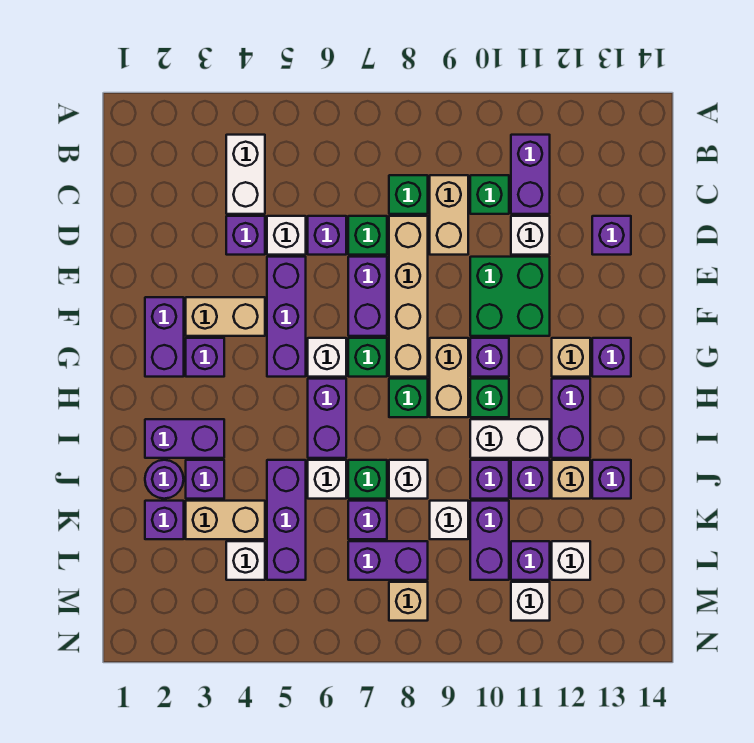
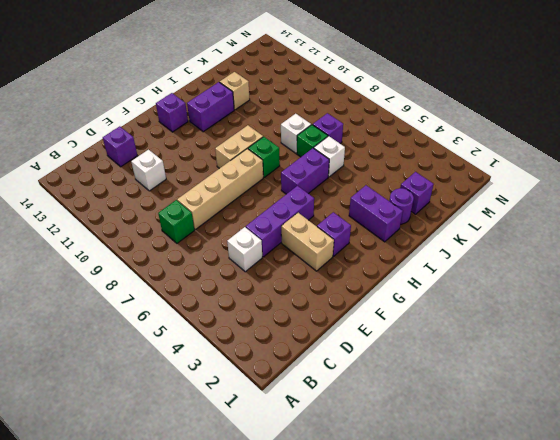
none -> white brick B4:C4 level 1
none -> purple brick B11:C11 level 1
none -> tan brick C9:D9 level 1
none -> green brick C10 level 1

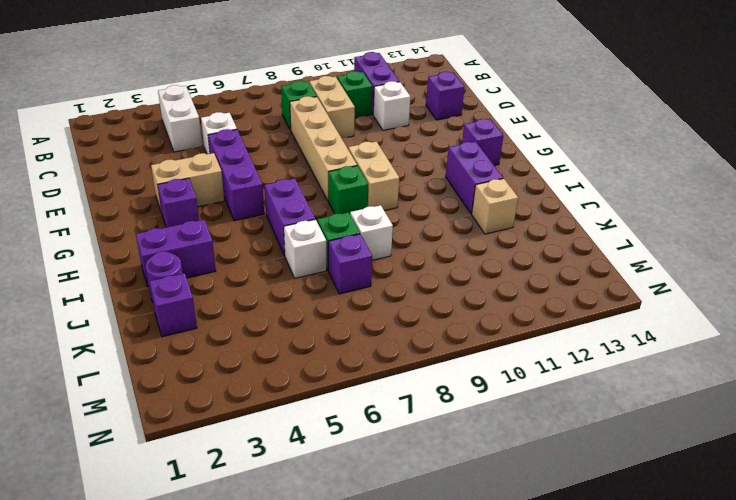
none -> purple brick D4 level 1
none -> purple brick D6 level 1
none -> green brick D7 level 1
none -> purple brick E7:F7 level 1

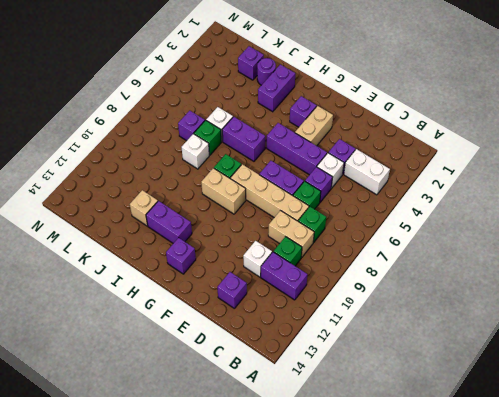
none -> green brick E10:F11 level 1
none -> purple brick F2:G2 level 1
none -> white brick G6 level 1
none -> green brick G7 level 1

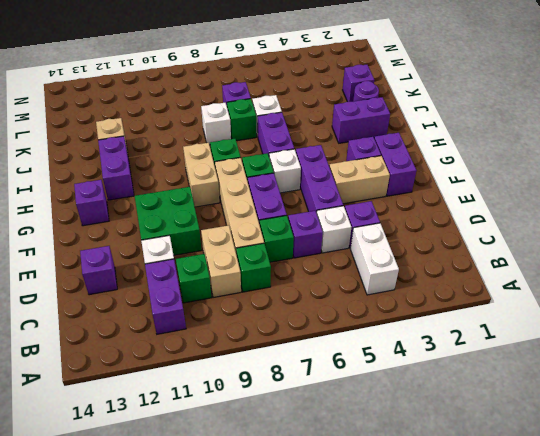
none -> purple brick G10 level 1
none -> tan brick G12 level 1
none -> green brick H10 level 1
none -> white brick I10:I11 level 1

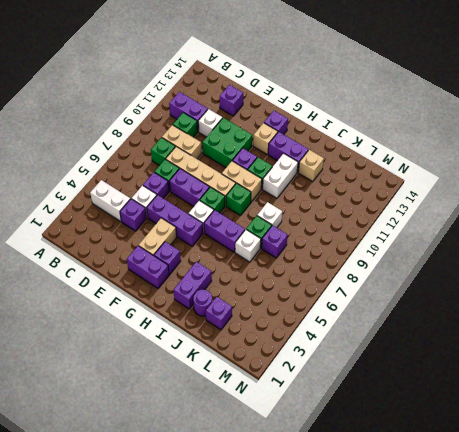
none -> purple brick J3 level 1
none -> purple brick J5:L5 level 1
none -> purple brick J10 level 1
none -> purple brick J11 level 1

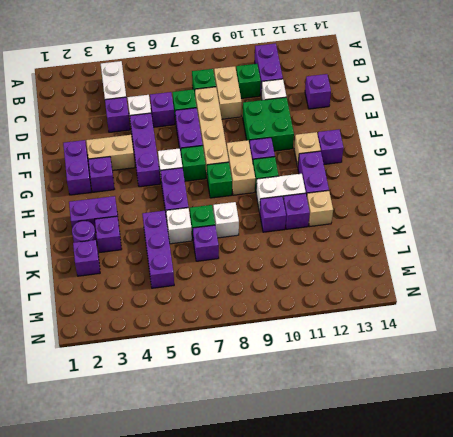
none -> purple brick J13 level 1
none -> tan brick K3:K4 level 1
none -> white brick K9 level 1
none -> purple brick K10:L10 level 1

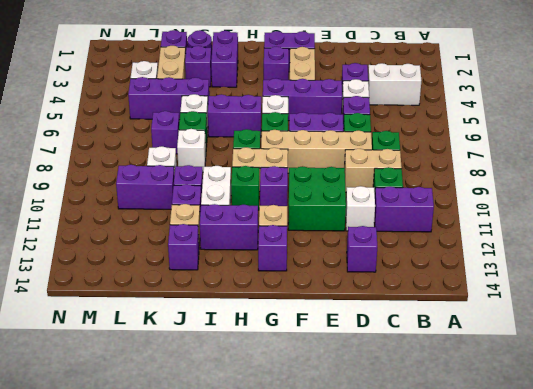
none -> purple brick L7:L8 level 1
none -> purple brick L11 level 1
none -> white brick L12 level 1
none -> tan brick M8 level 1

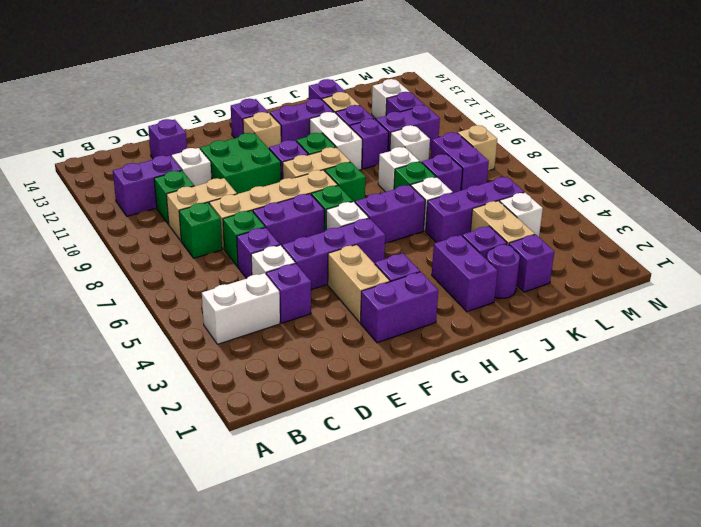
none -> white brick M11 level 1

